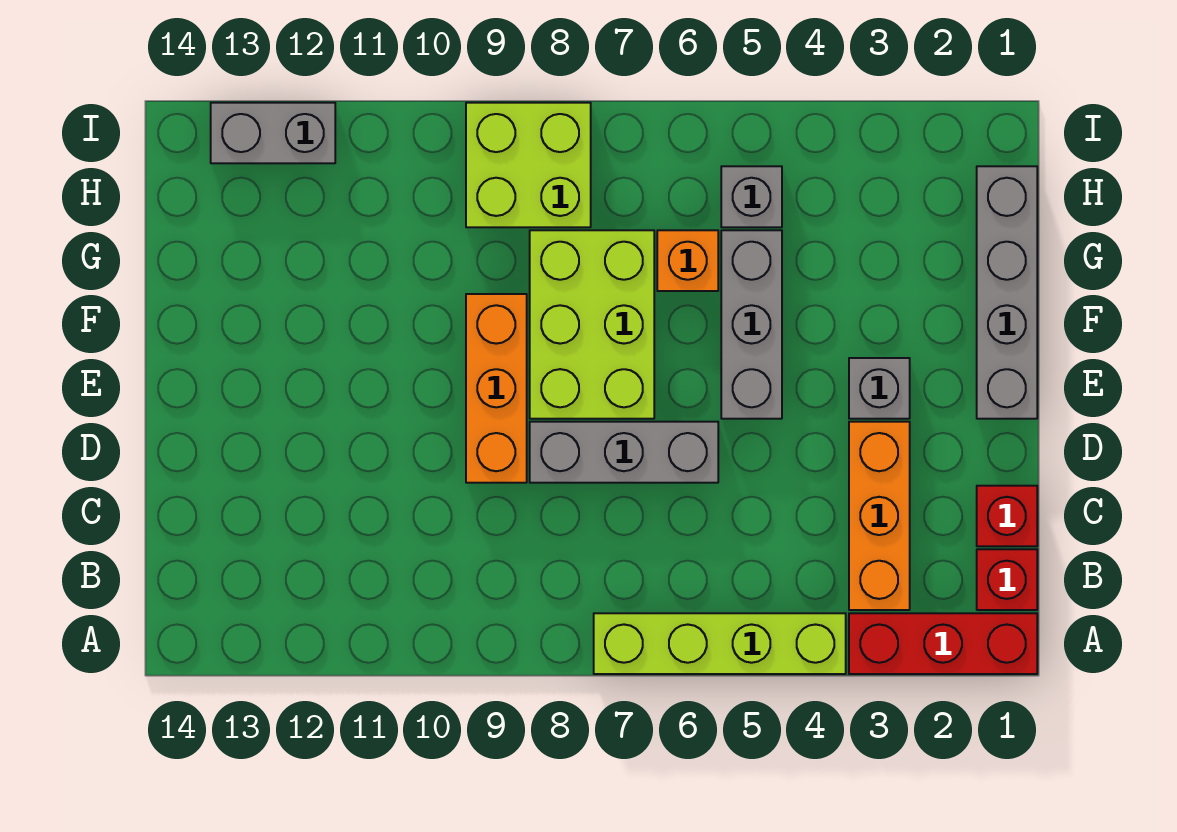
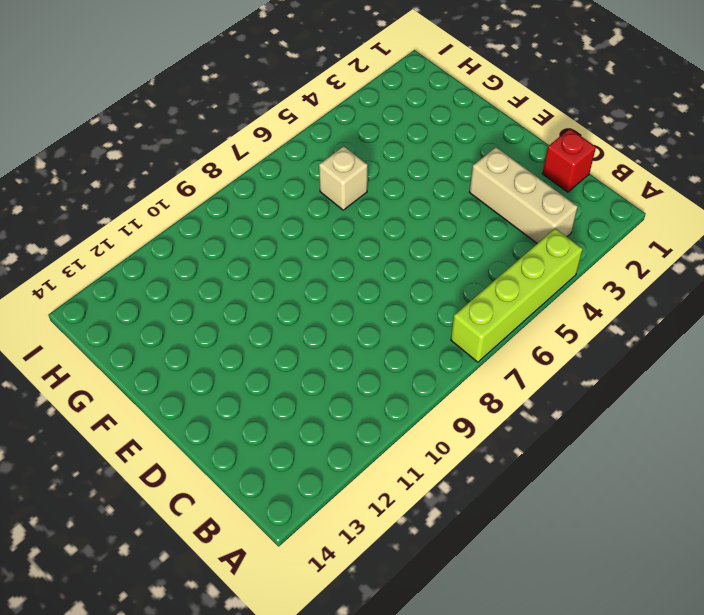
tan brick B3:D3 level 1 -> orange brick B3:D3 level 1
tan brick G6 level 1 -> orange brick G6 level 1
none -> red brick A1:A3 level 1
none -> red brick B1 level 1
none -> grey brick D6:D8 level 1

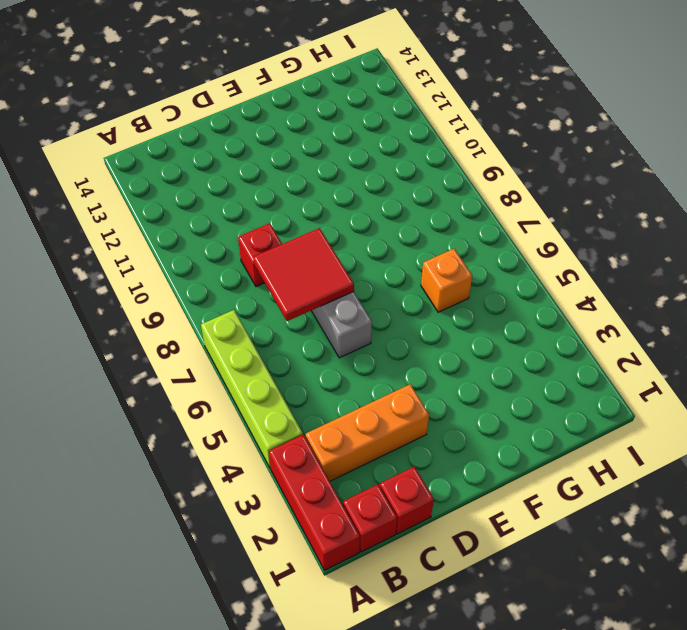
red tile C7:D8 level 2 -> none
red brick C9 level 1 -> none
none -> orange brick D9:F9 level 1
none -> grey brick E1:H1 level 1
none -> grey brick E3 level 1

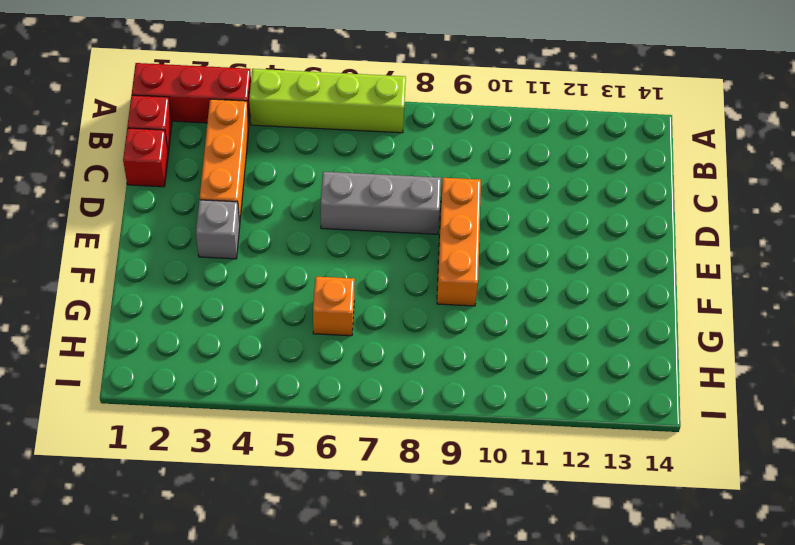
none -> grey brick E1:H1 level 1
none -> grey brick E5:G5 level 1
none -> lime brick E7:G8 level 1

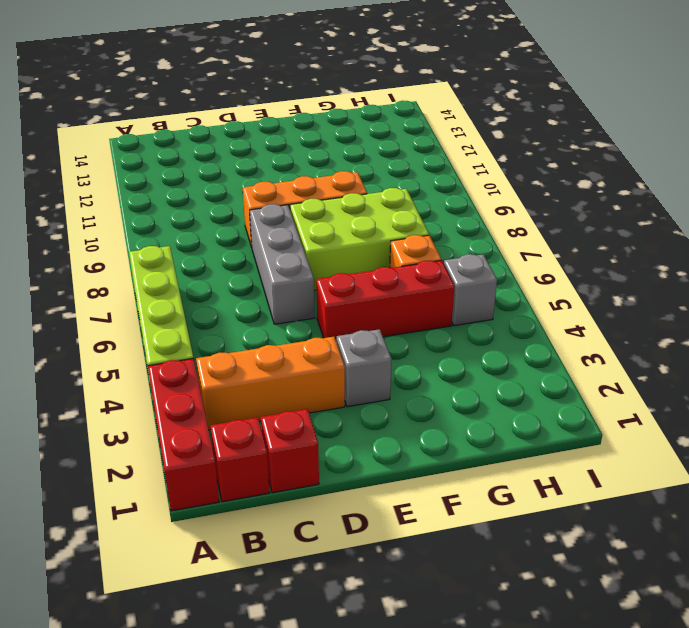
red brick E5:G5 level 1 -> grey brick E5:G5 level 1
none -> grey brick E1:H1 level 1
none -> lime brick H8:I9 level 1
none -> grey brick I12:I13 level 1

